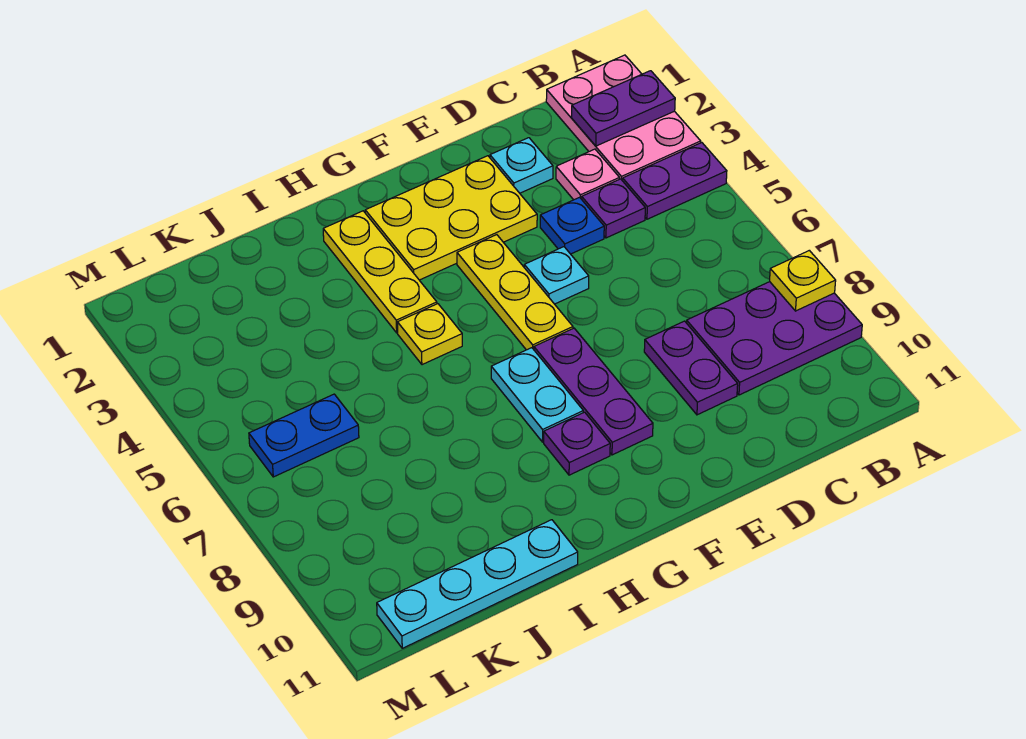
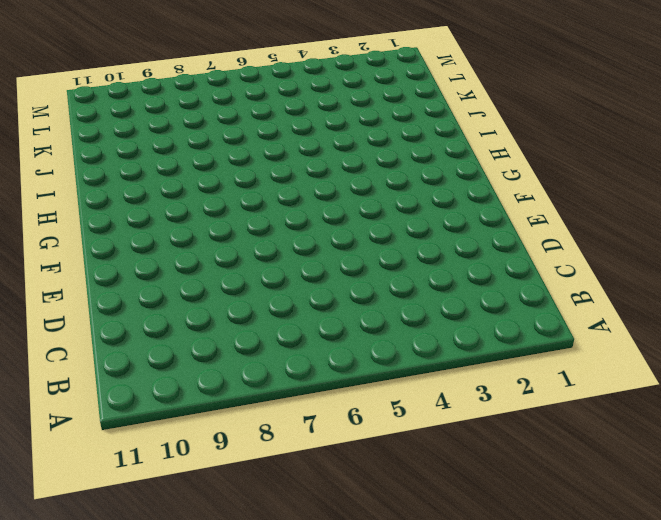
none -> pink plate A1:B3 level 1
none -> purple plate A4:B4 level 1
none -> purple plate A8:C9 level 1

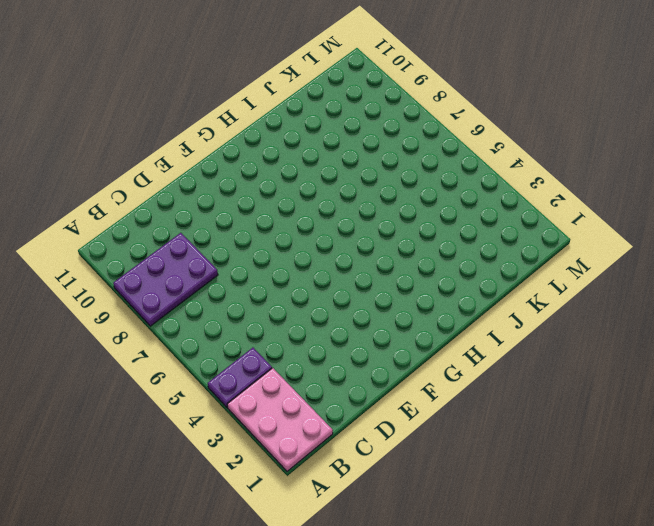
none -> pink plate C3 level 1
none -> purple plate C4 level 1
none -> cyan plate D2 level 1

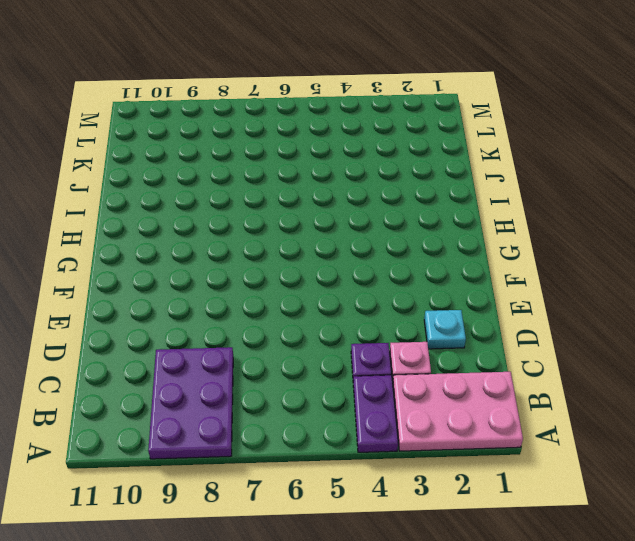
none -> blue plate D4 level 1
none -> purple plate D8:D9 level 1
none -> yellow plate E2:G3 level 1

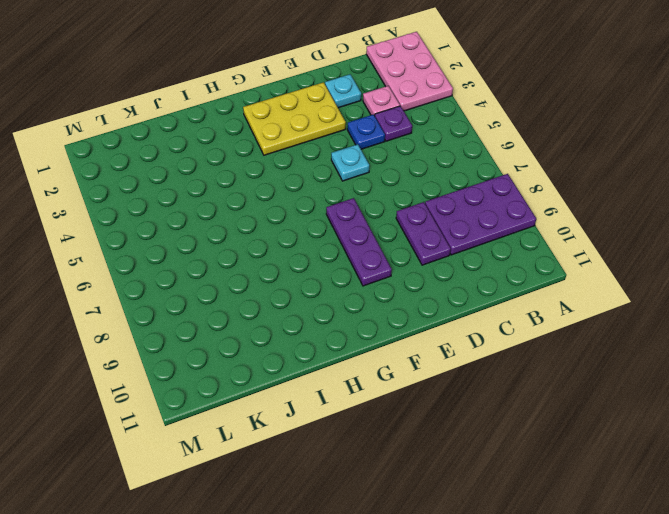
none -> purple plate A4:B4 level 1
none -> yellow plate F4:F6 level 1
none -> cyan plate G7:G8 level 1

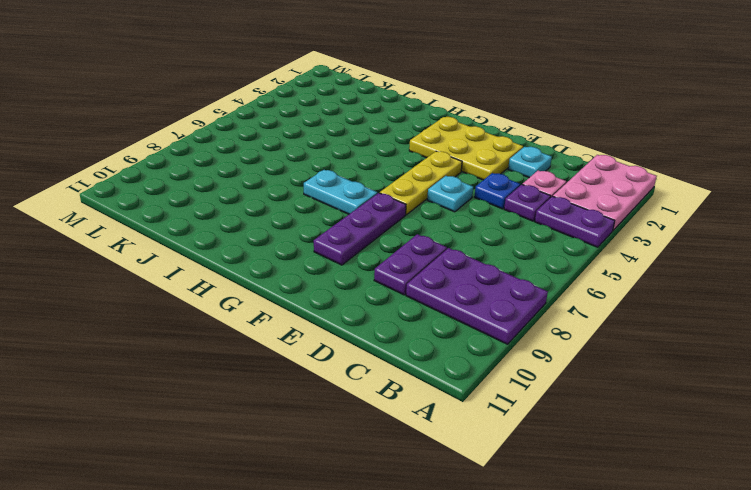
cyan plate G7:H7 level 1 -> cyan plate G7:G8 level 1
none -> purple plate G9 level 1
none -> yellow plate H2:H4 level 1
none -> yellow plate H5 level 1

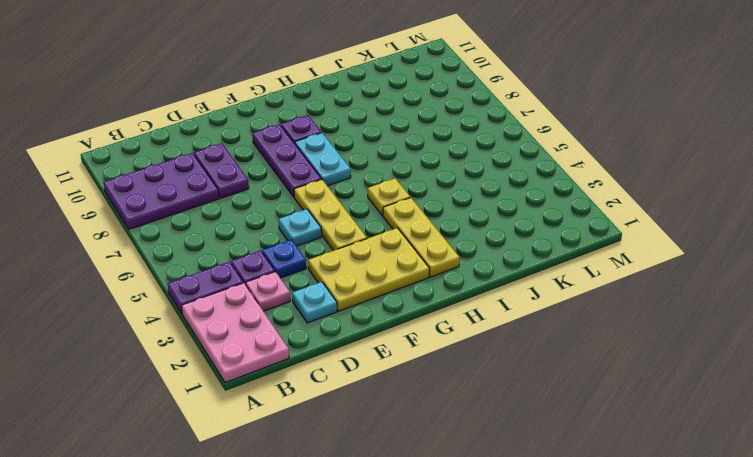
none -> cyan plate I11:L11 level 1
none -> blue plate K6:L6 level 1
none -> purple plate A2:B2 level 2

